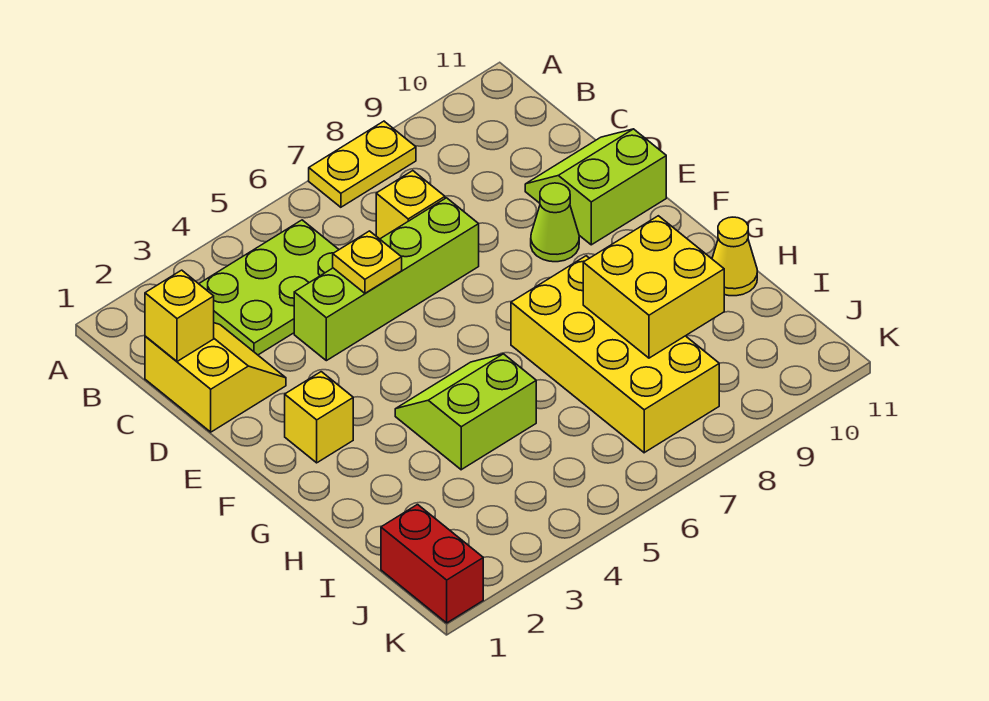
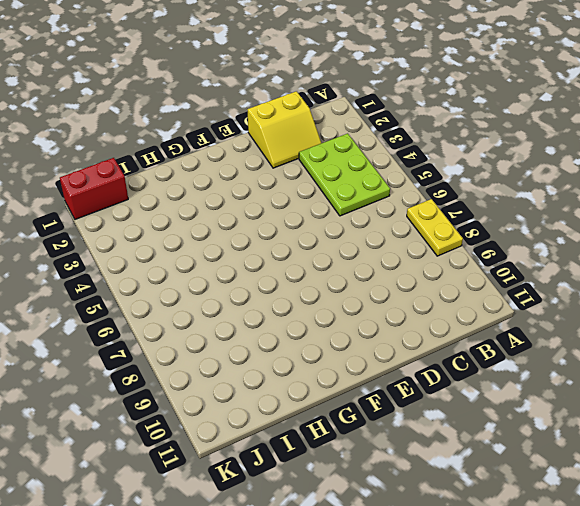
none -> yellow brick C7 level 1
none -> lime brick D4:D7 level 1
none -> lime slope D10:E11 level 1 top E

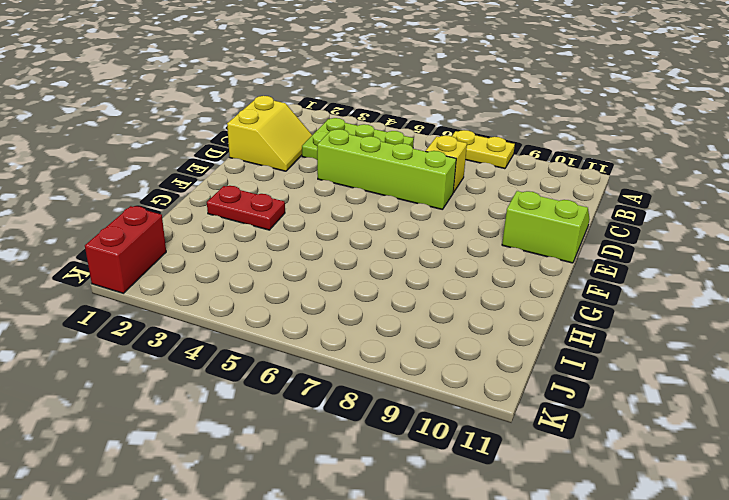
red plate G2:G3 level 1 -> none
none -> lime cone E9 level 1
none -> yellow brick F2 level 1
none -> lime slope G4:H5 level 1 top H

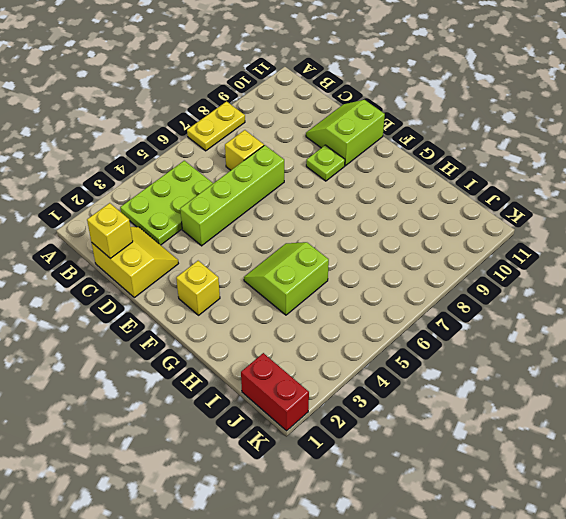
lime plate E9 level 1 -> lime cone E9 level 1
none -> yellow brick G7:J8 level 1
none -> yellow cone H11 level 1
none -> yellow plate D5 level 2

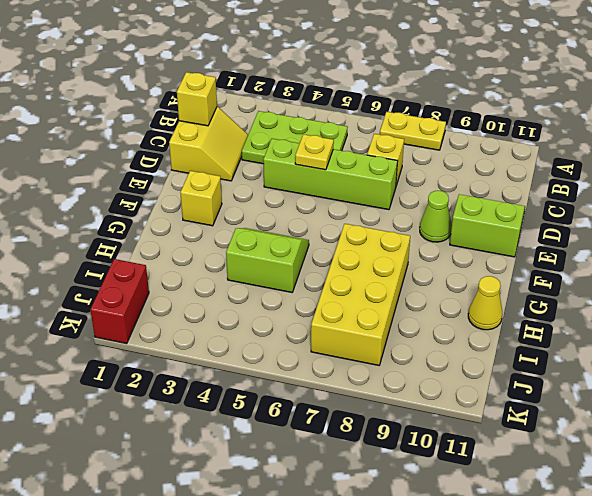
none -> yellow brick H8:I9 level 2

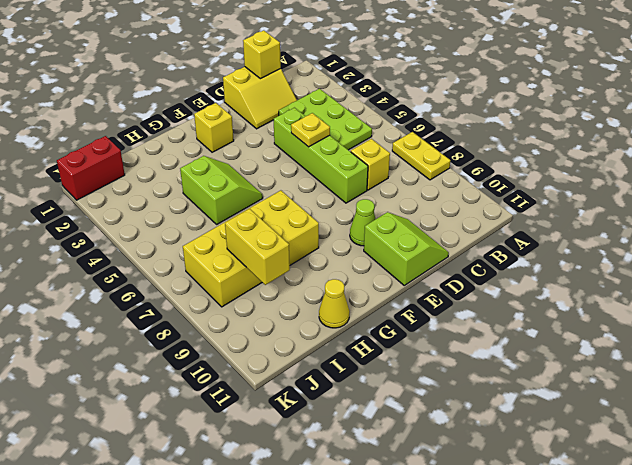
yellow brick I8:I9 level 2 -> yellow brick H8:I9 level 2

